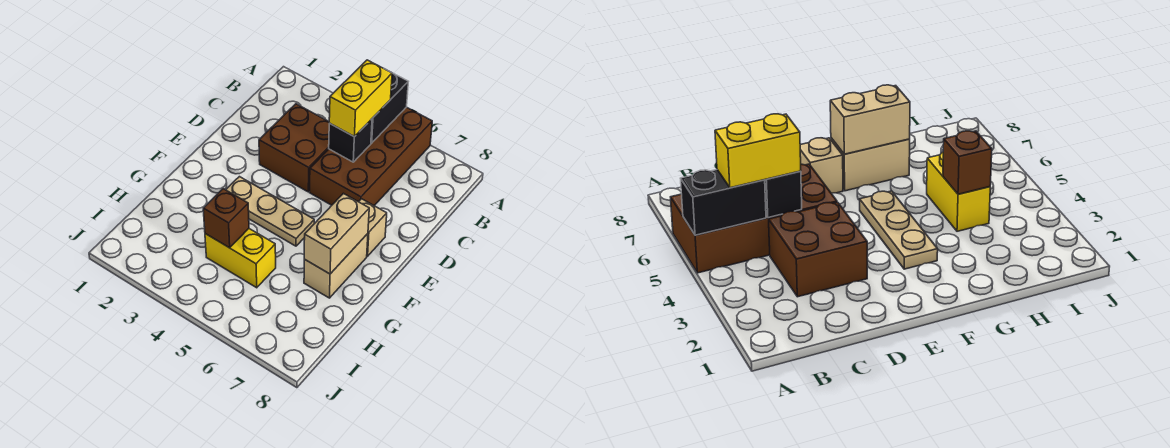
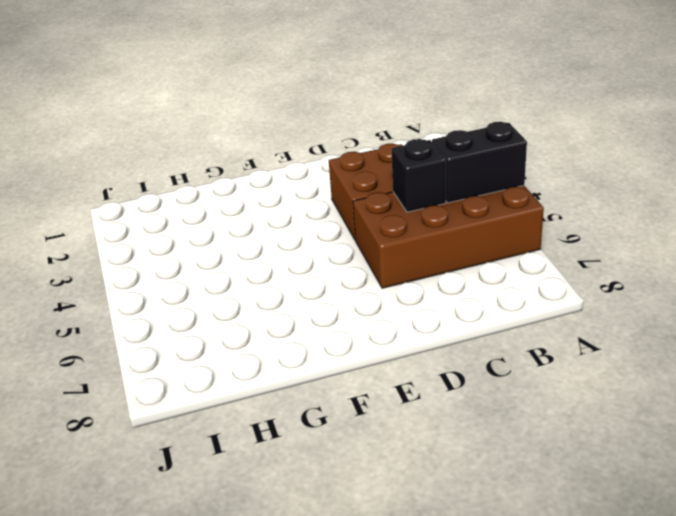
none -> tan brick E7 level 1
none -> tan plate F3:F5 level 1

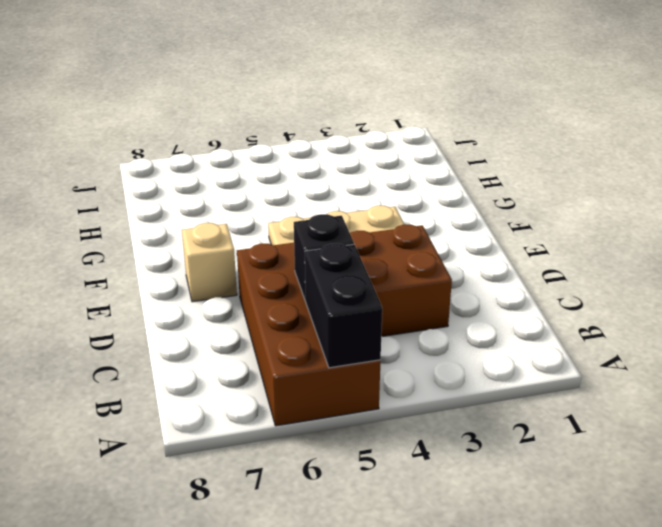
none -> tan brick F7:G7 level 1
none -> yellow brick H4:H5 level 1

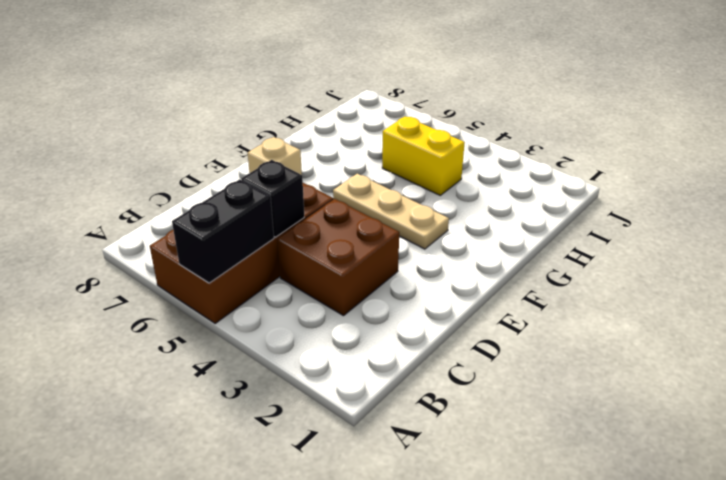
none -> tan brick F7:G7 level 1
none -> tan brick F7:G7 level 2

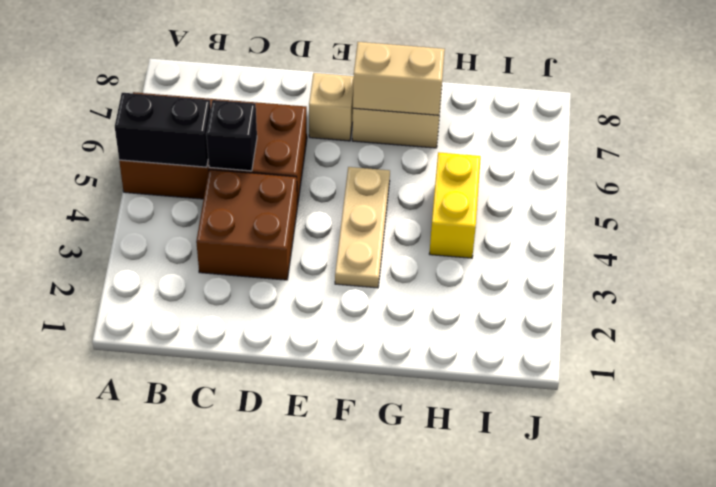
none -> brown brick H4 level 2
none -> yellow brick B5:C5 level 3

